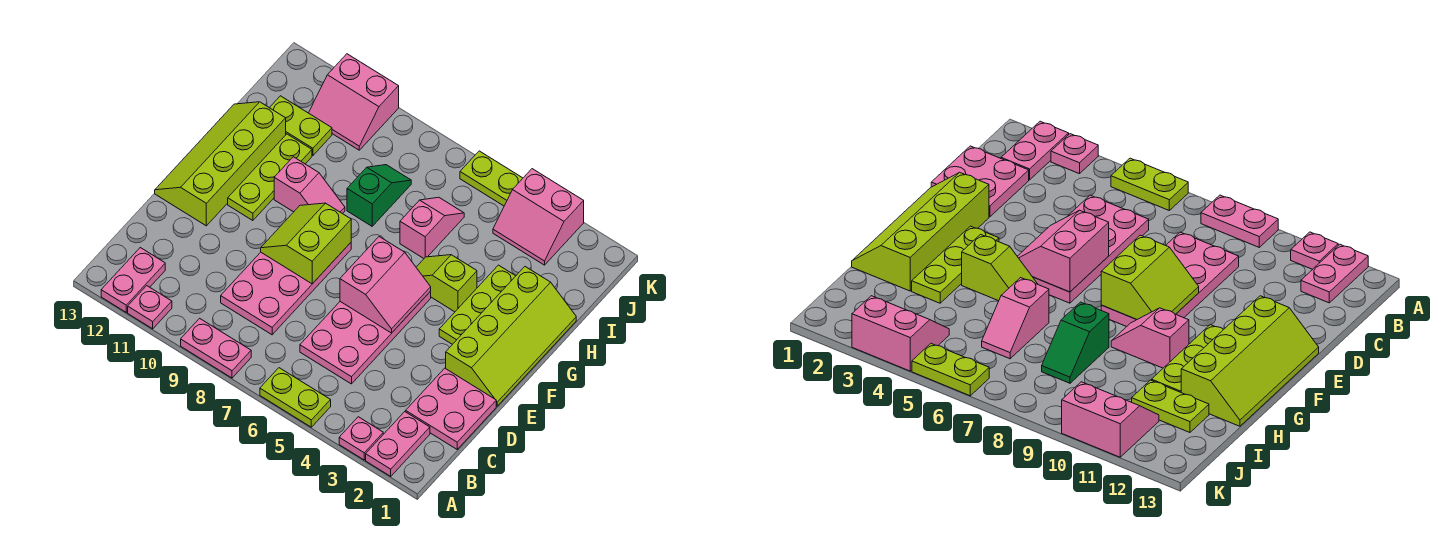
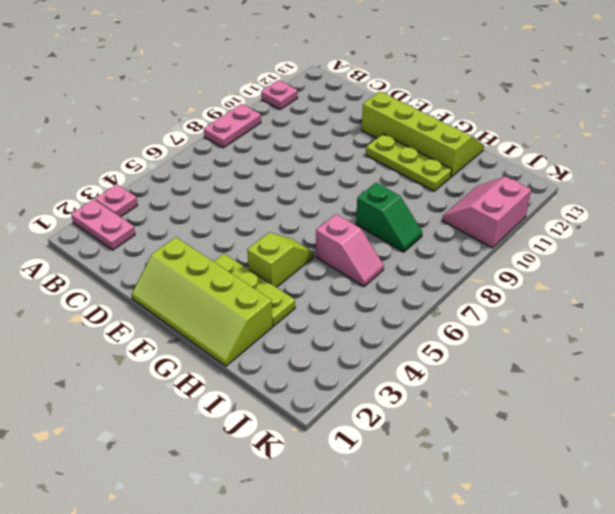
none -> lime plate A5:A6 level 1
none -> pink plate A12:B12 level 1
none -> pink plate C1:D2 level 1

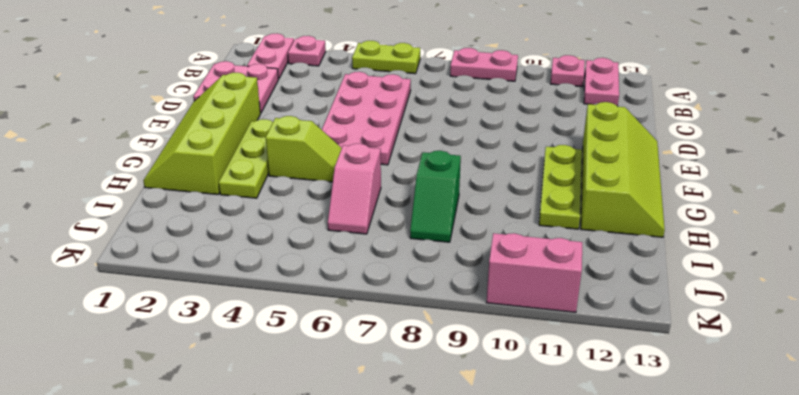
none -> pink plate C8:F9 level 1
none -> pink slope G9:G10 level 1 top 10
none -> lime plate I11:I12 level 1

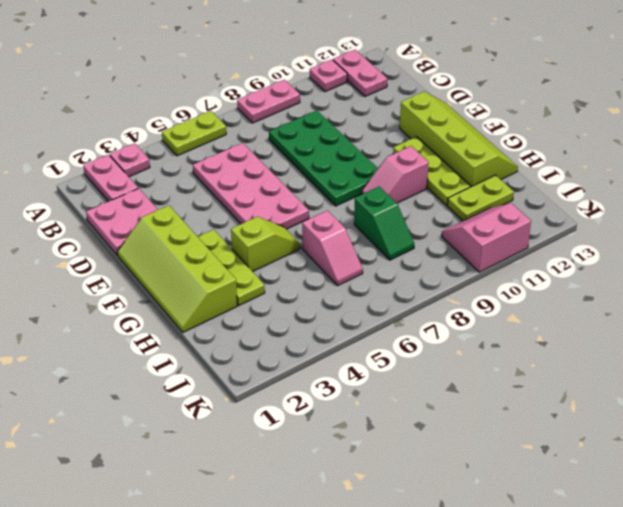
green plate C8:F9 level 1 -> pink plate C8:F9 level 1
none -> pink slope J3:K4 level 1 top K
none -> lime plate K5:K6 level 1
none -> pink slope E5:F6 level 2 top 6

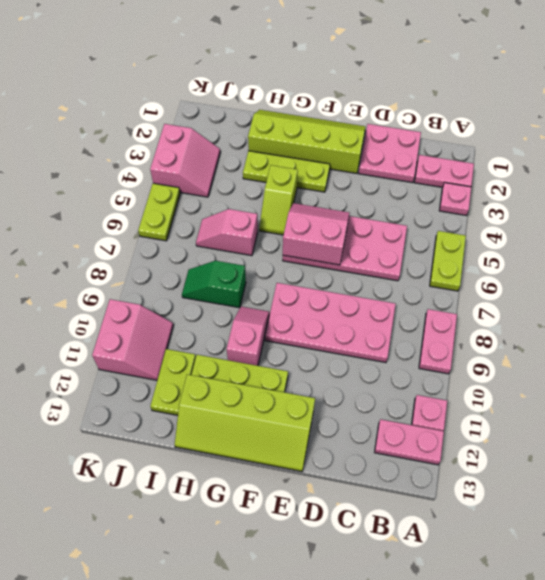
none -> lime slope E8:F9 level 2 top 8

